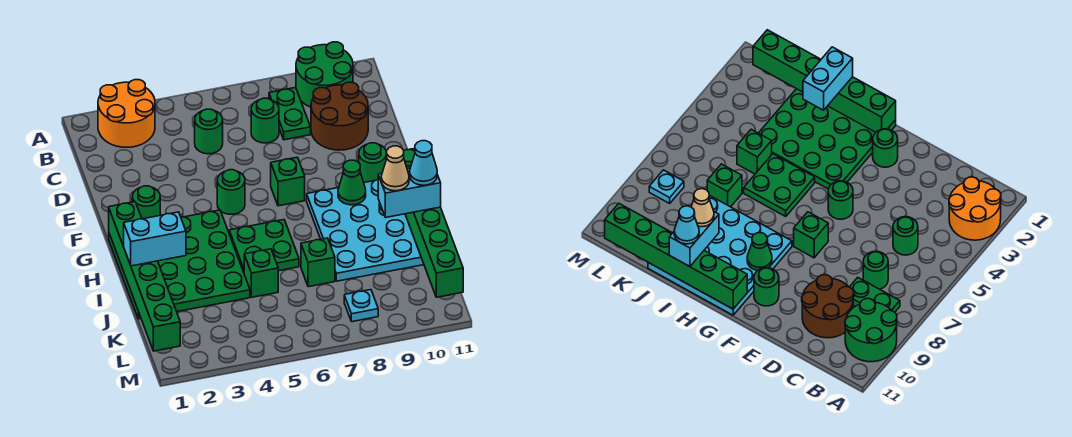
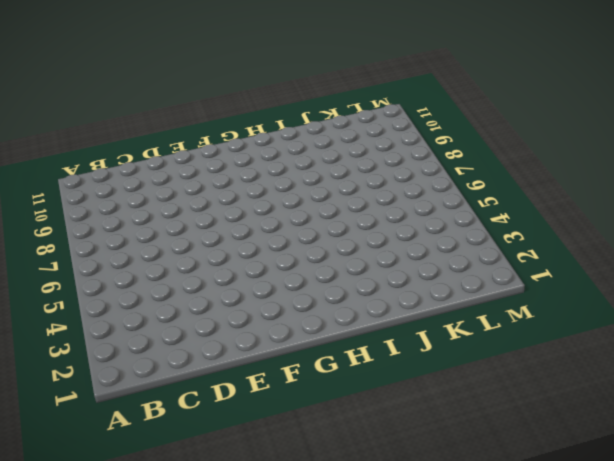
none -> orange round brick A2:B3 level 1
none -> green round brick A9:B10 level 1
none -> green plate B8:C8 level 1

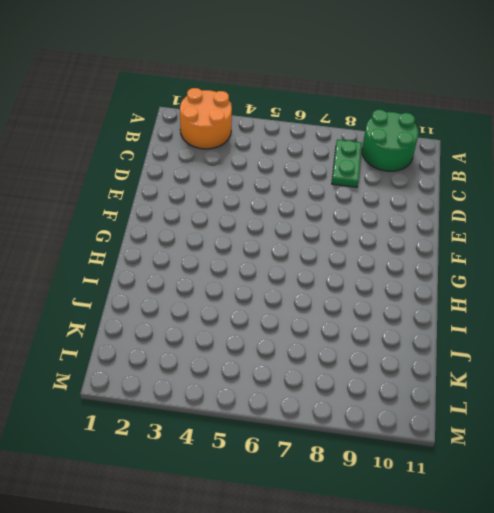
none -> green round brick C5 level 1
none -> green round brick C7 level 1
none -> brown round brick C9:D10 level 1

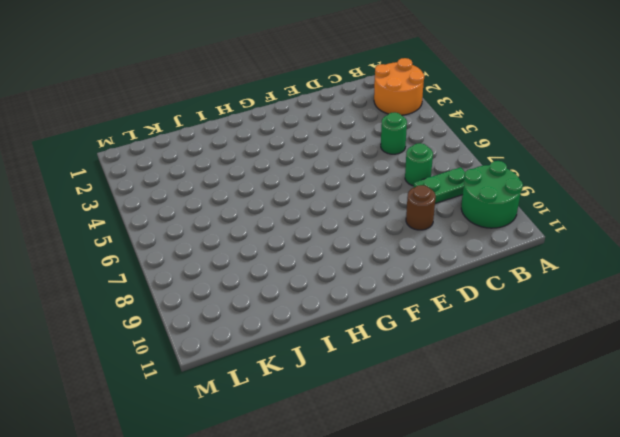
brown round brick D9 level 1 -> brown round brick C9:D10 level 1
none -> green round brick F2 level 1
none -> green round brick F5 level 1
none -> green brick F7 level 1

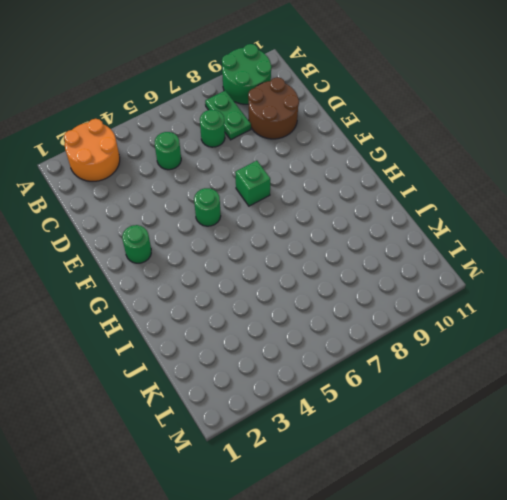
none -> green round brick F10 level 1
none -> green plate G1:J4 level 1
none -> cyan plate G8:J11 level 1

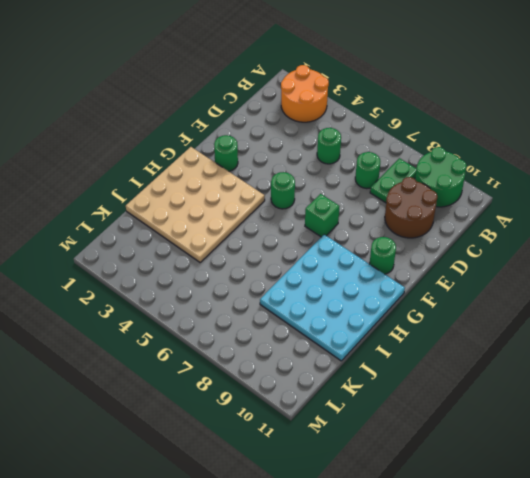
tan plate G1:J4 level 1 -> green plate G1:J4 level 1
none -> green plate H5:I6 level 1
none -> green brick J5 level 1
none -> green brick J7 level 1

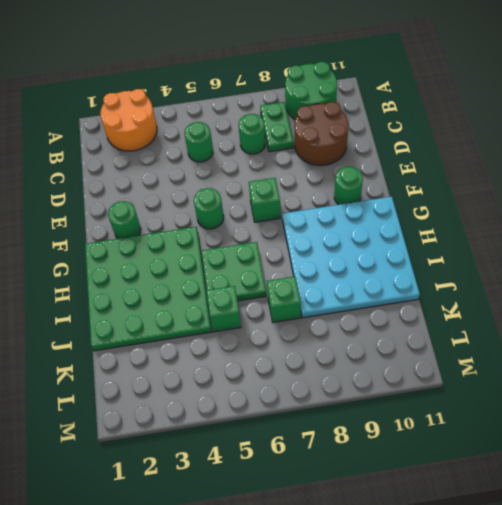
none -> cyan plate L8 level 1
none -> green brick G1:L1 level 2
none -> green cone G9 level 2

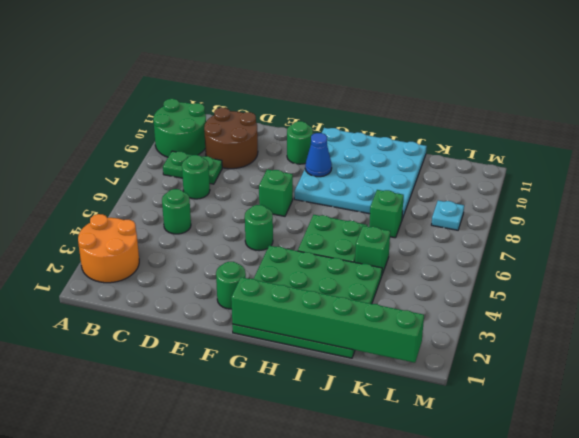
blue cone G9 level 2 -> green cone G9 level 2
none -> green brick G11:L11 level 2
none -> cyan brick I1:I2 level 3
none -> cyan brick I10:I11 level 3

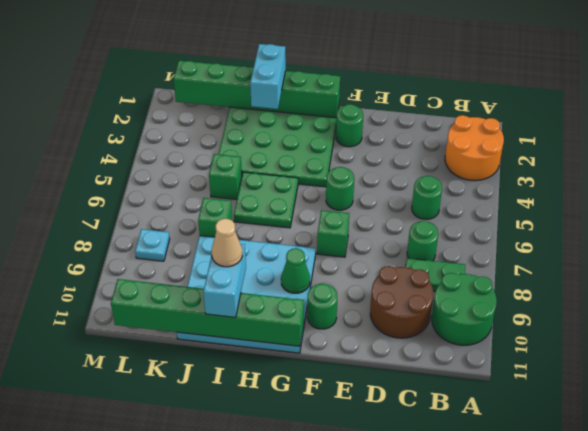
none -> cyan cone I11 level 4

